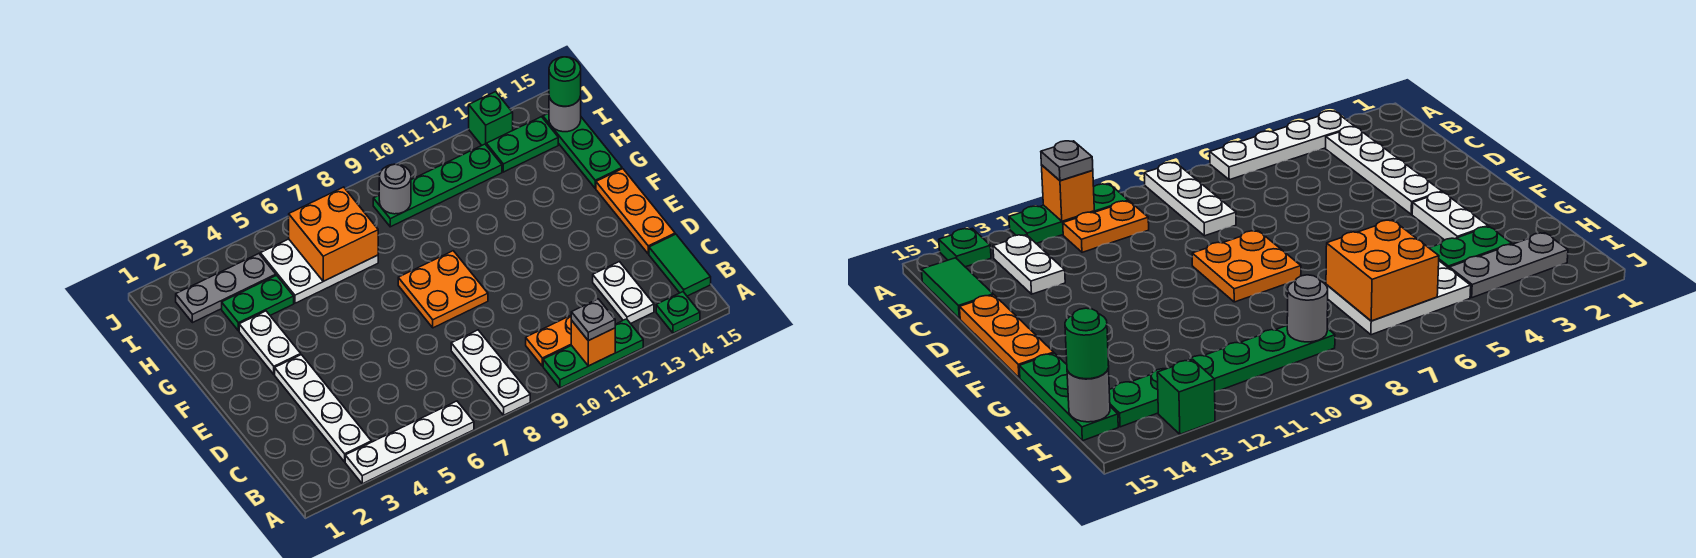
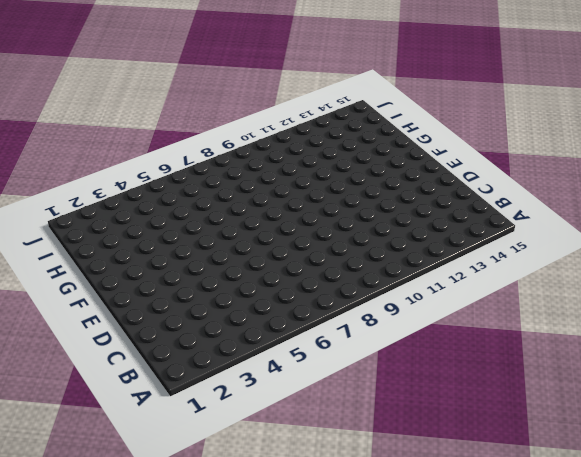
none -> white plate A3:A6 level 1
none -> white plate A8:C8 level 1
none -> green plate A10:A12 level 1

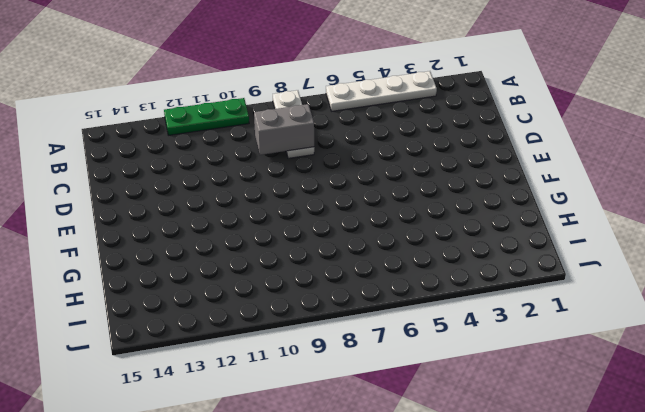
grey brick C8:C9 level 2 -> none
none -> green plate A14 level 1
none -> white plate B3:E3 level 1
none -> orange plate B10:B11 level 1

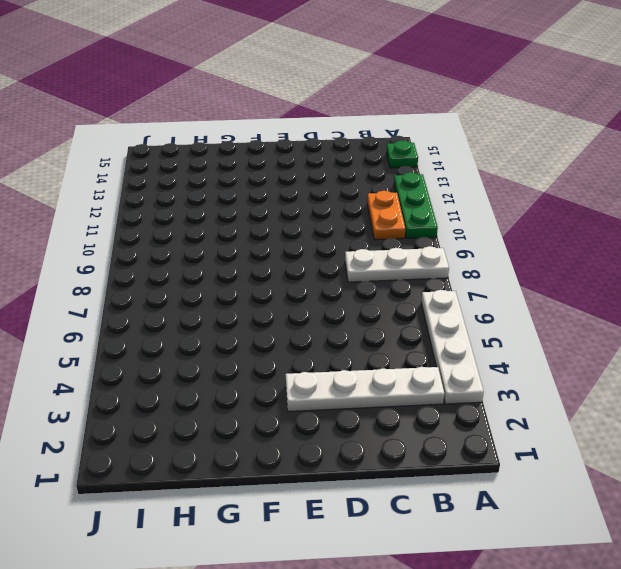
none -> white plate B13:C13 level 1
none -> green tile B15:C15 level 1
none -> orange plate D15:F15 level 1

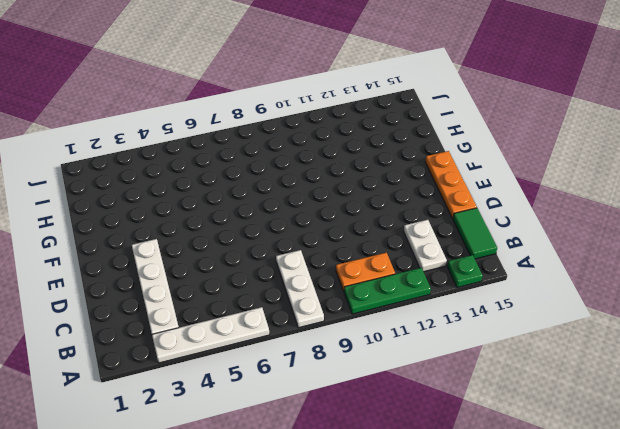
none -> orange plate E8:F9 level 1
none -> white plate F3:G3 level 1
none -> green plate G15:I15 level 1

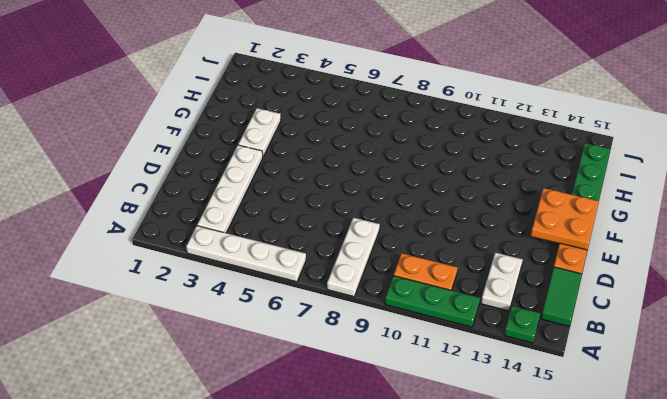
orange plate E14:F15 level 2 -> orange plate E8:F9 level 1
none -> green plate H3:H4 level 1
none -> white plate H5:I7 level 1
none -> grey plate I2:I4 level 1

